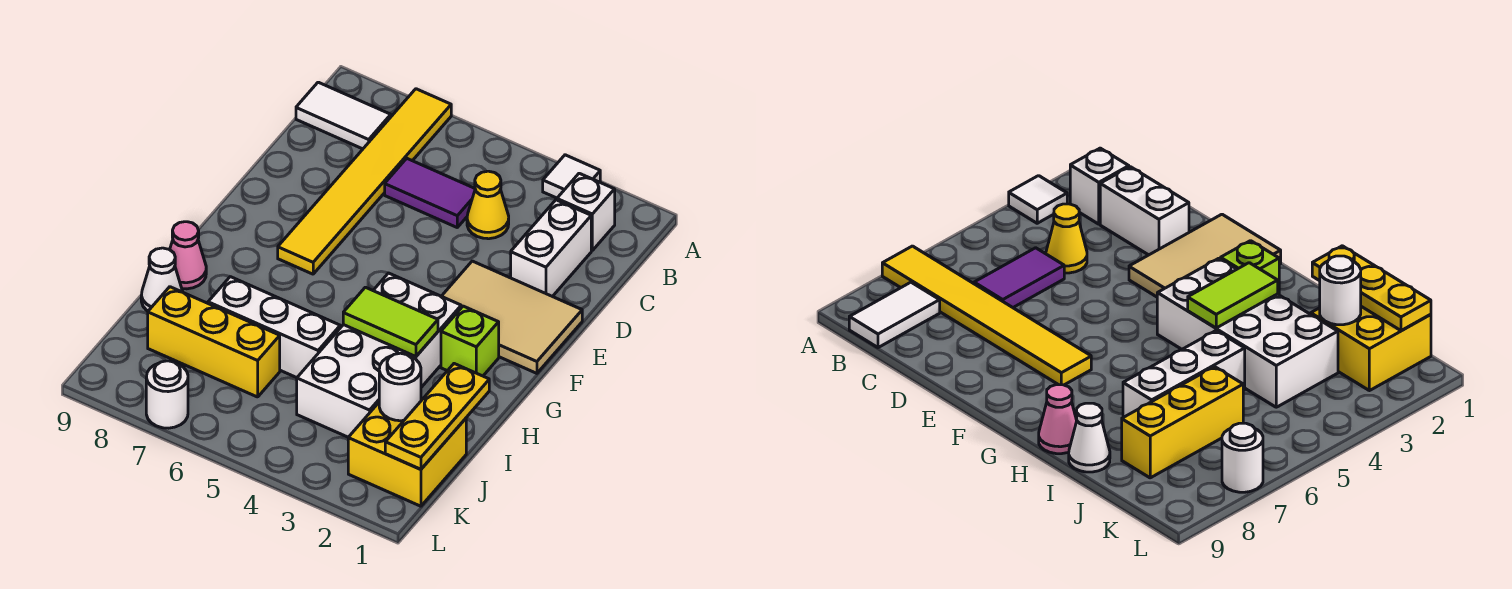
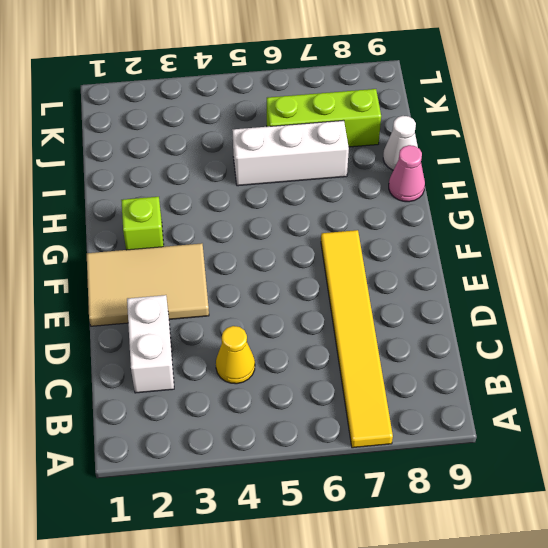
lime brick J6:J8 level 1 -> yellow brick J6:J8 level 1
none -> white tile A3 level 1
none -> white brick B2 level 1
none -> white tile B8:B9 level 1

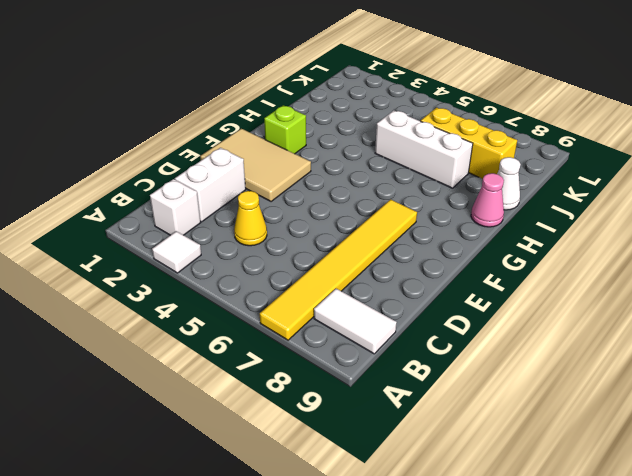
none -> purple tile C5:C6 level 1
none -> white brick G3:J4 level 1
none -> yellow brick J1:K2 level 1

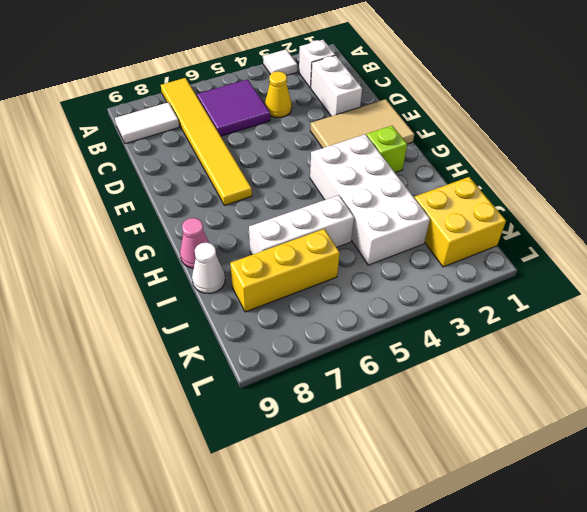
purple tile B5:C6 level 1 -> purple tile C5:C6 level 1
none -> white round brick L7 level 1
none -> lime tile H3:H4 level 2
none -> yellow plate I1:K1 level 2

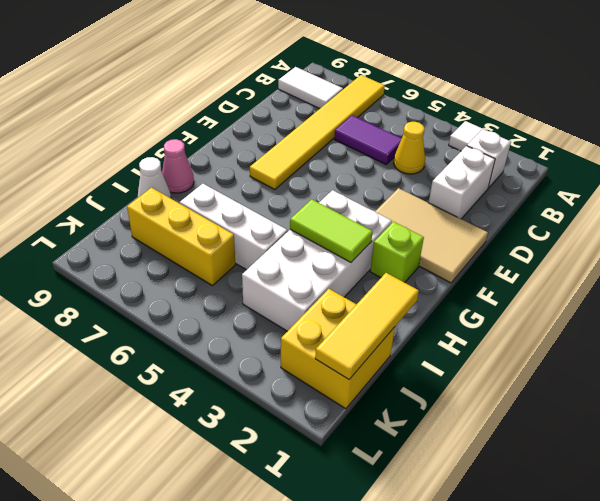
yellow tile I1:K1 level 2 -> yellow plate I1:K1 level 2
none -> white round brick L7 level 1
none -> white round brick J2 level 2

